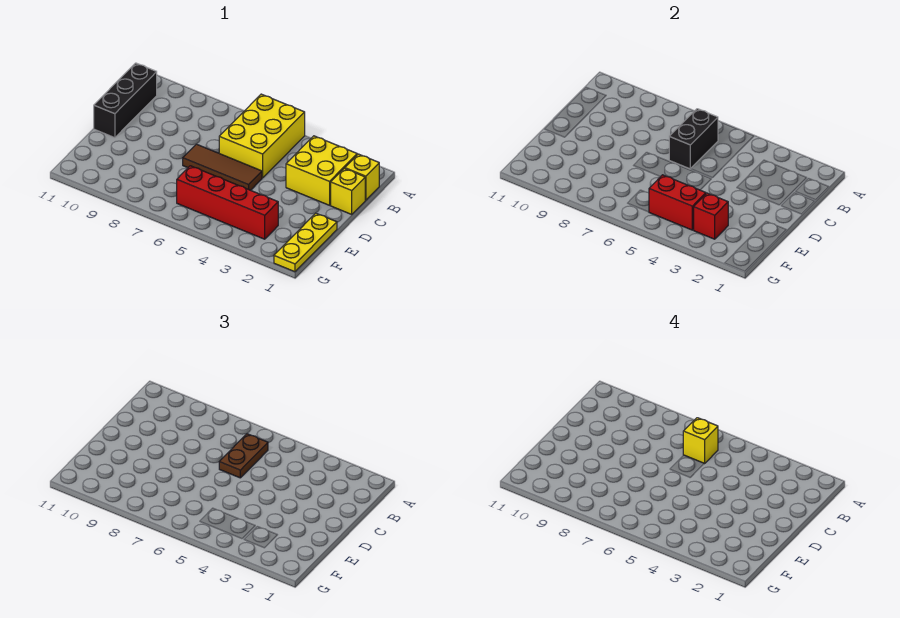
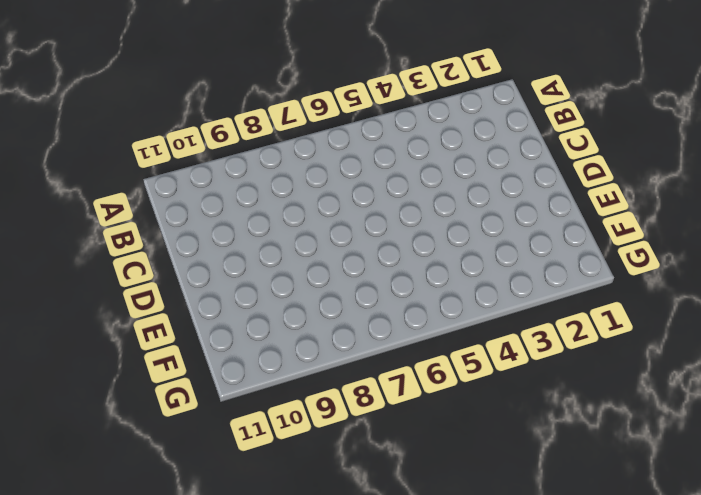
none -> yellow brick A5:C6 level 1
none -> yellow brick B1 level 1
none -> yellow brick B2:C3 level 1

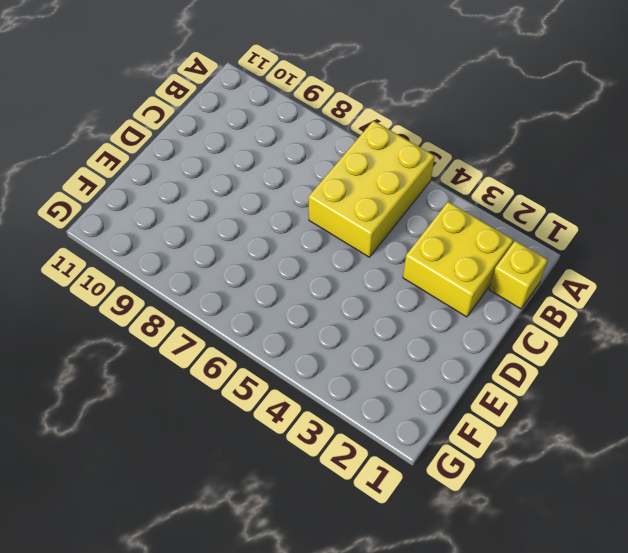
none -> black brick B11:D11 level 1
none -> yellow brick C1 level 1
none -> brown tile D5:D7 level 1

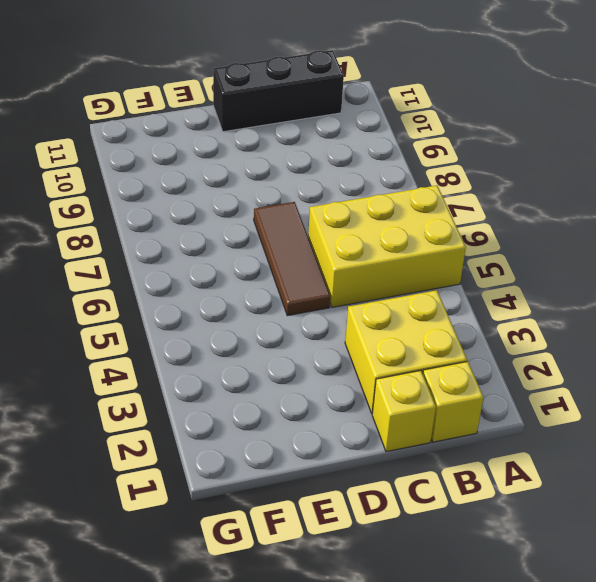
none -> yellow plate E1:G1 level 1
none -> red brick F3:F6 level 1
none -> black brick B6:C6 level 2

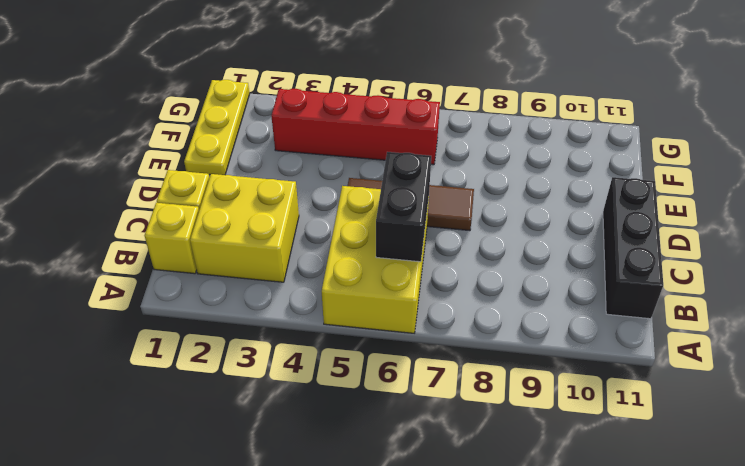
none -> red brick F3 level 2
none -> red brick F4:F5 level 2
none -> brown plate B6:C6 level 3

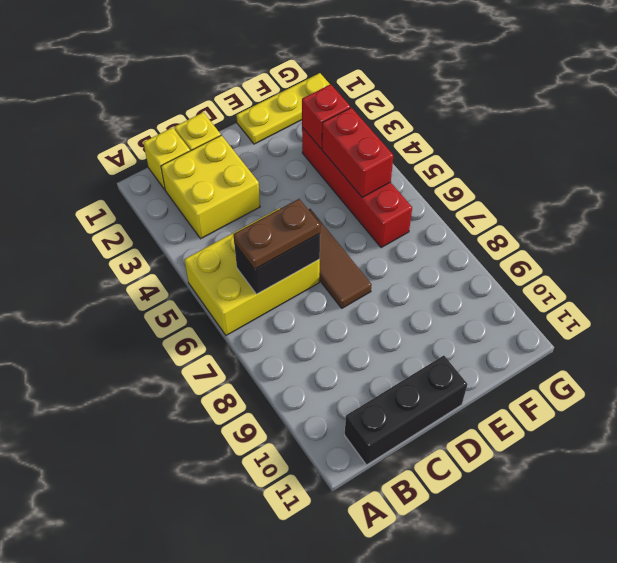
none -> yellow brick B6 level 4

